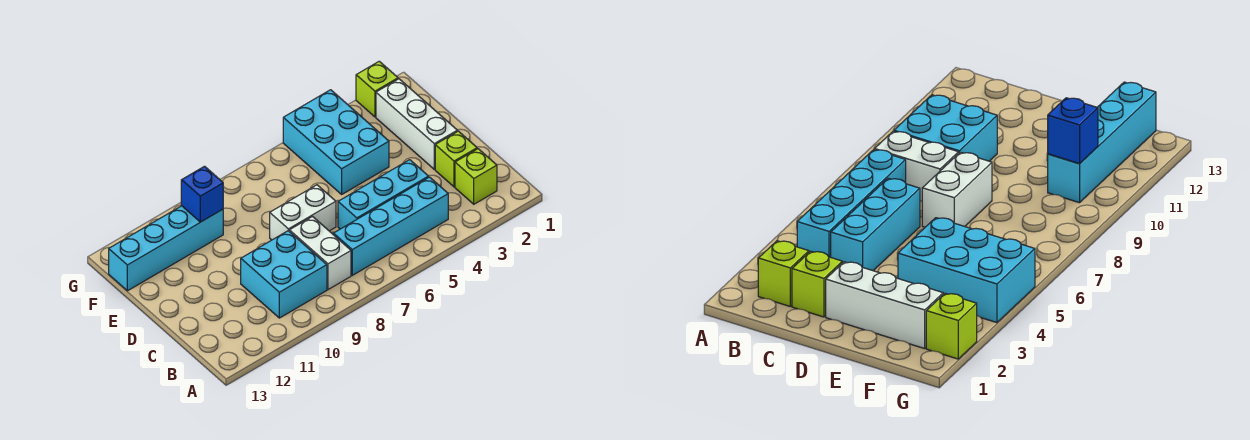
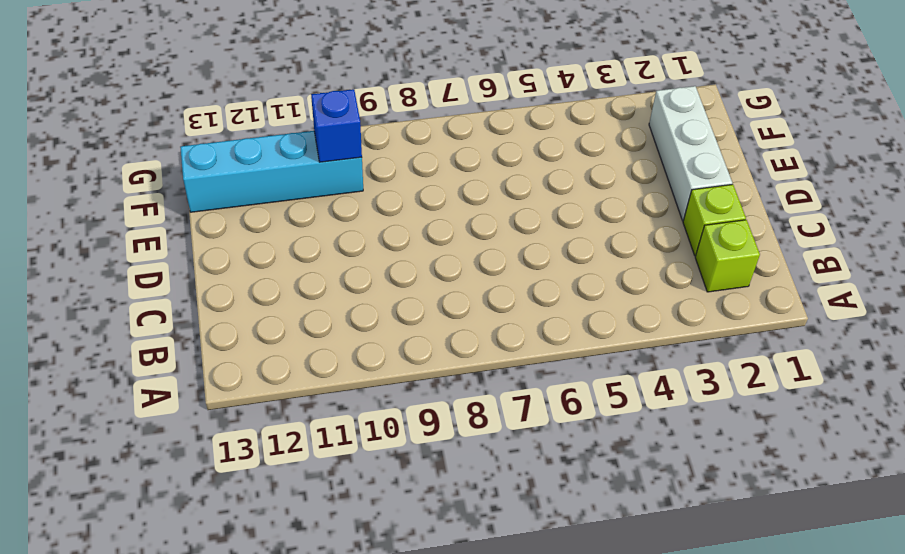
none -> cyan brick B4:B7 level 1
none -> white brick B8:C8 level 1
none -> cyan brick B9:C10 level 1

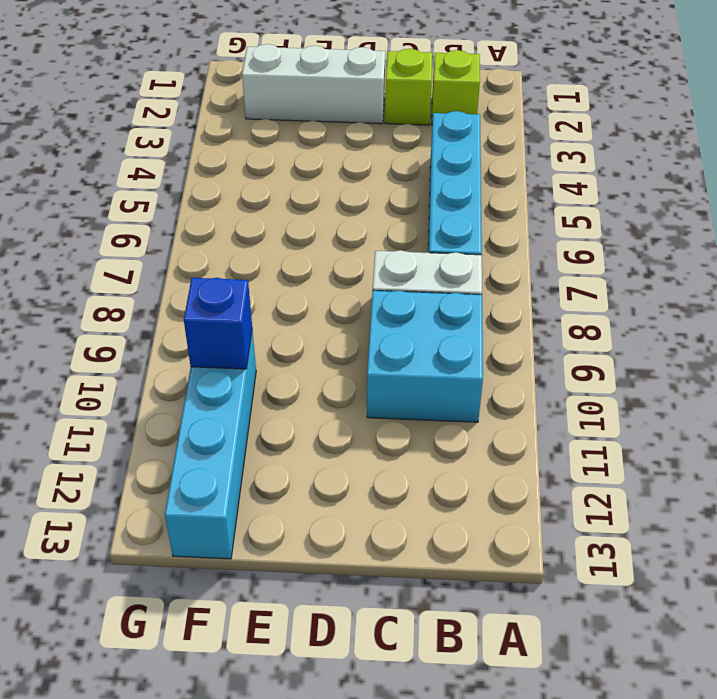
none -> cyan brick C4:C6 level 1
none -> white brick D7:D8 level 1
none -> cyan brick E4:G5 level 1

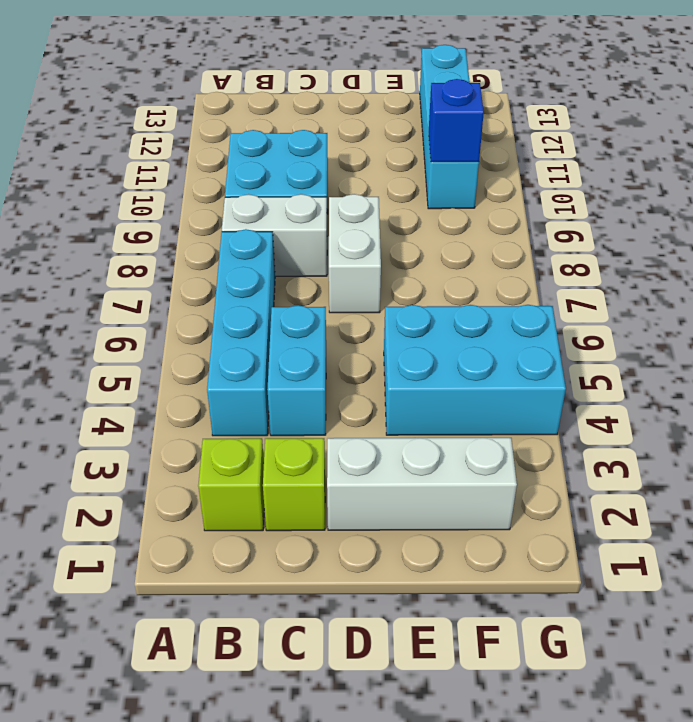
cyan brick C4:C5 level 1 -> cyan brick C4:C6 level 1
none -> lime brick G2 level 1

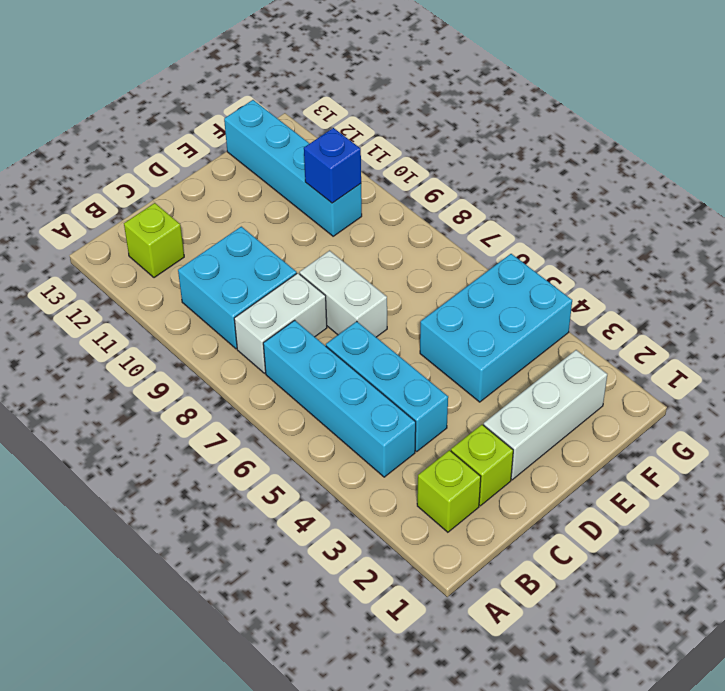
lime brick B12 level 1 -> lime brick G2 level 1

